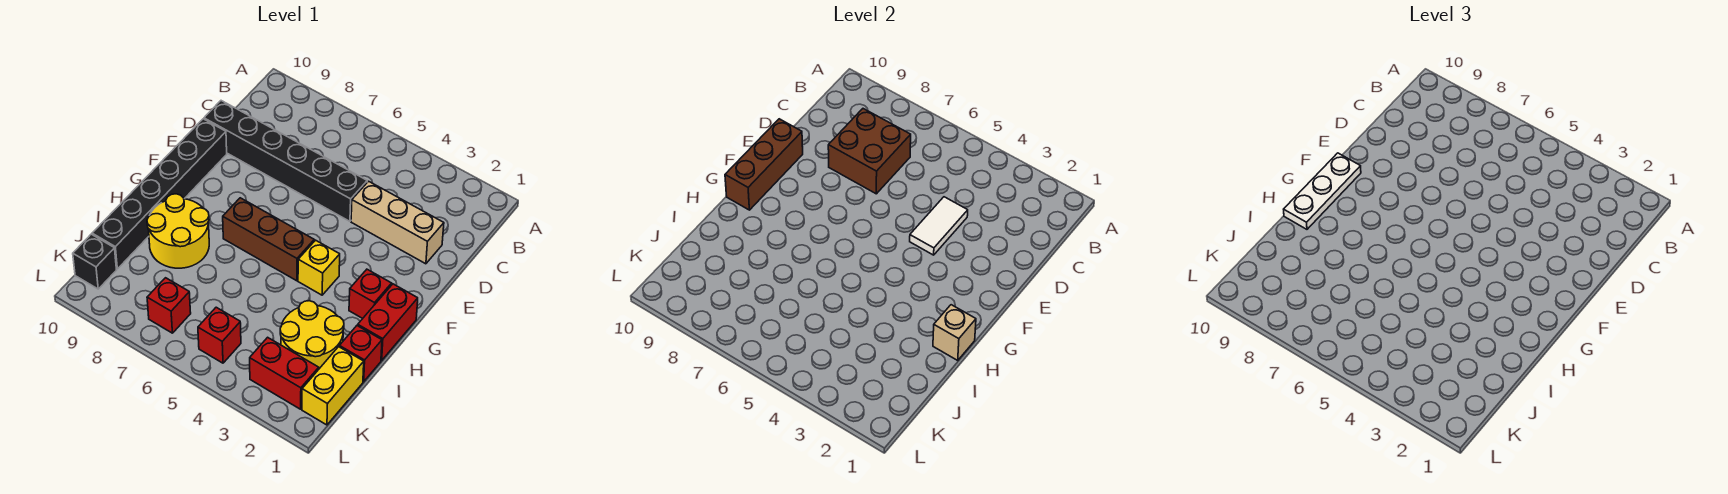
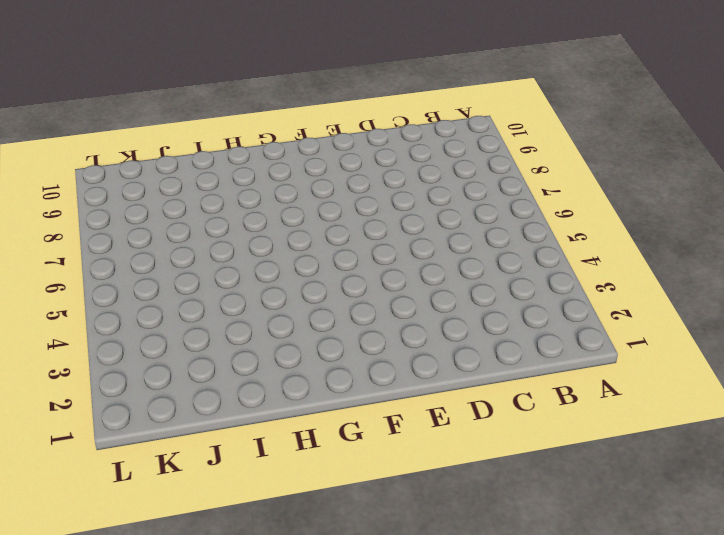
none -> tan brick D2:D4 level 1
none -> black brick D5:D10 level 1
none -> black brick E10:J10 level 1

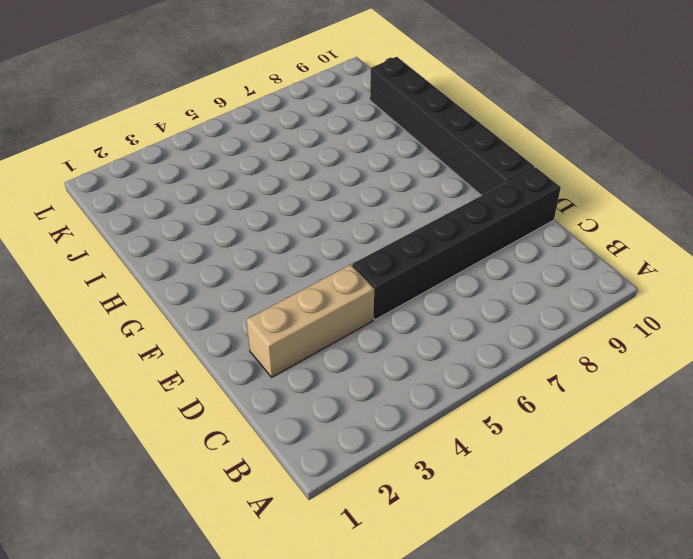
none -> red brick G1:H1 level 1
none -> red brick G2 level 1
none -> yellow brick G4 level 1

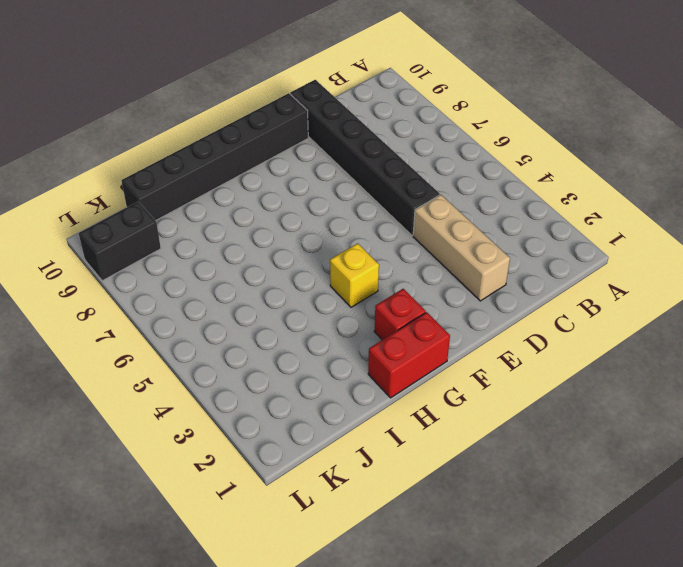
black brick K9:L9 level 1 -> none
none -> brown brick G5:G7 level 1
none -> yellow round brick H8:I9 level 1
none -> red brick I1 level 1

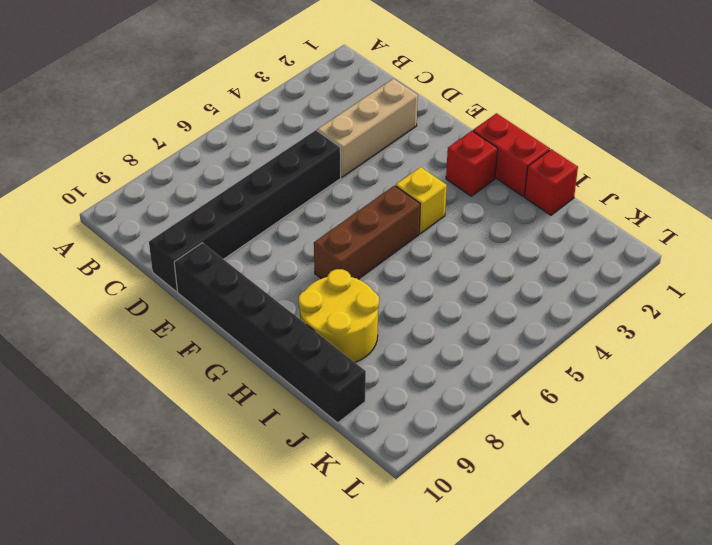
none -> yellow round brick I2:J3 level 1
none -> yellow brick J1:K1 level 1
none -> red brick K2:K3 level 1

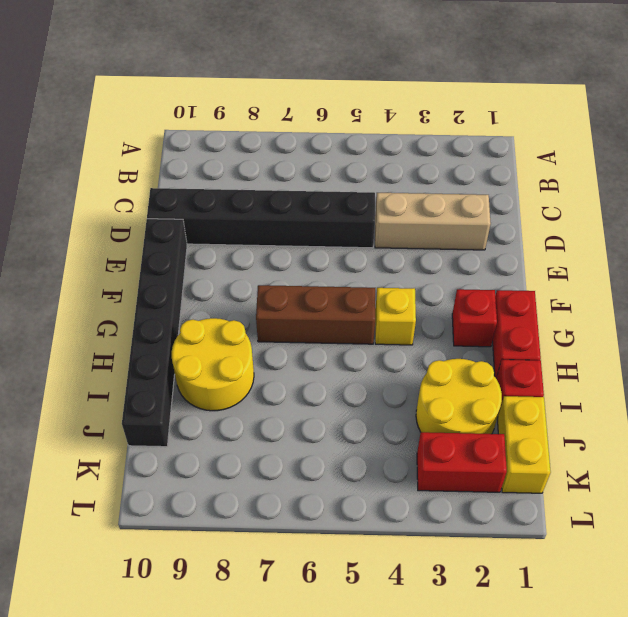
none -> red brick K5 level 1
none -> red brick K7 level 1
none -> black brick K10 level 1

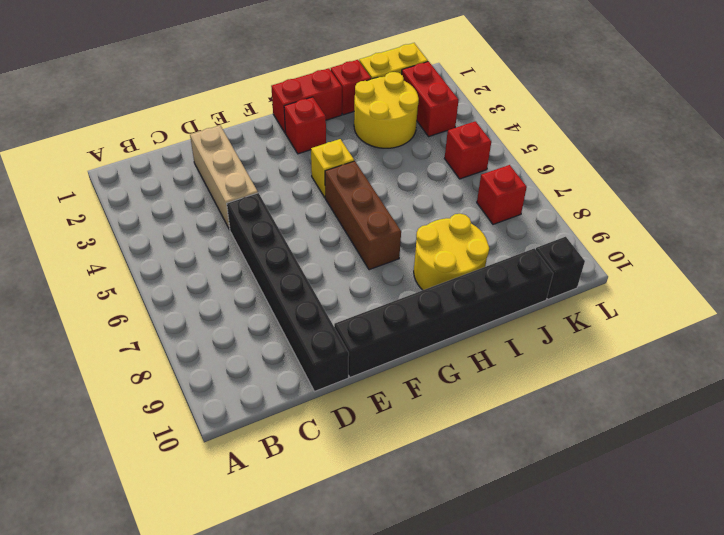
none -> brown brick C7:D8 level 2
none -> white tile D4:E4 level 2
none -> brown brick E10:G10 level 2

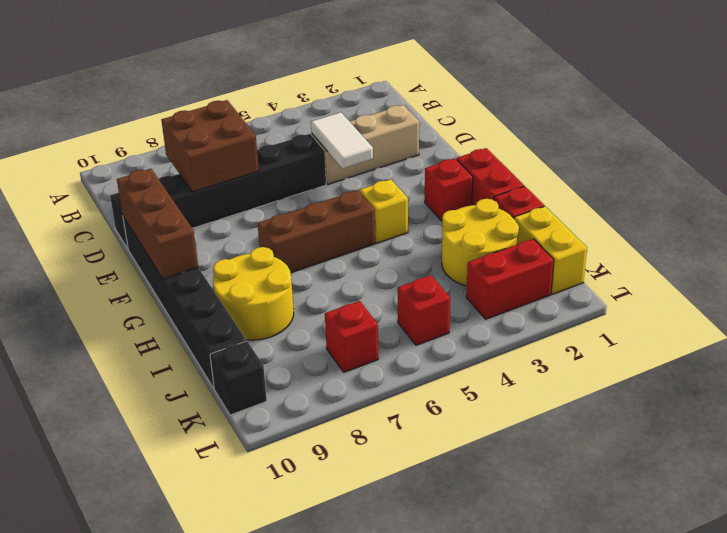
none -> tan brick H1 level 2
none -> white plate F10:H10 level 3

